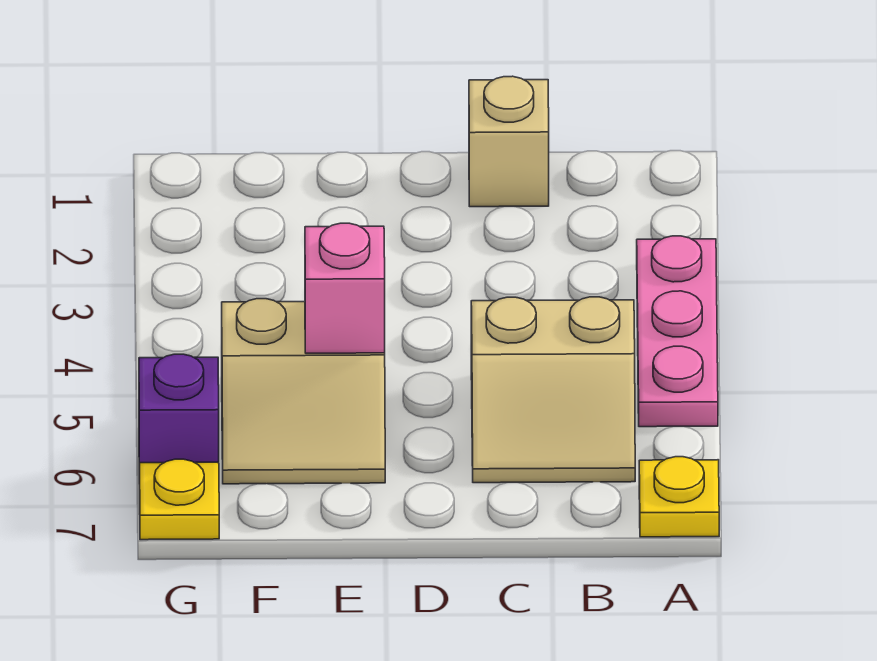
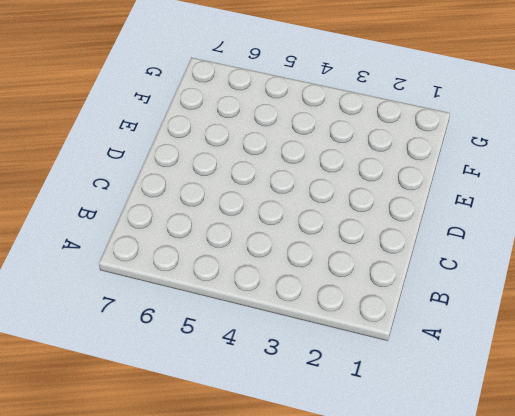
none -> pink plate A3:A5 level 1
none -> yellow plate A7 level 1

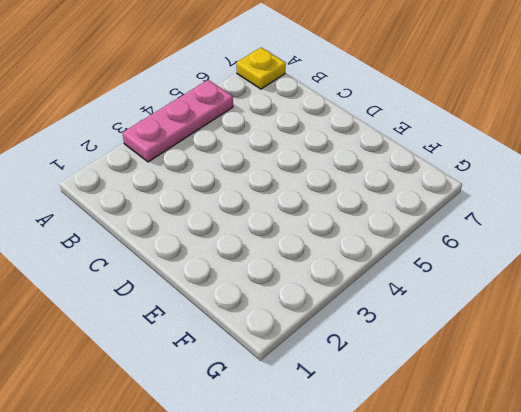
none -> tan slope B5:C6 level 1 top 5
none -> tan brick C1 level 1

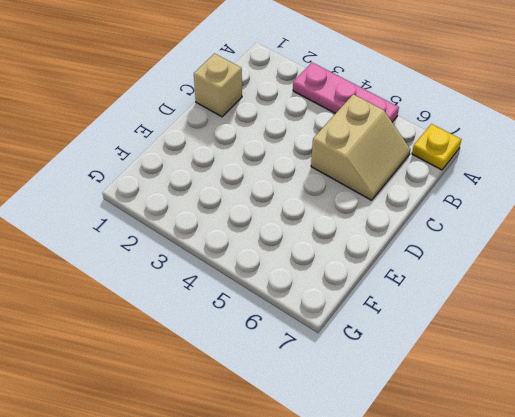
none -> tan slope E5:F6 level 1 top 5
none -> purple brick G6 level 1

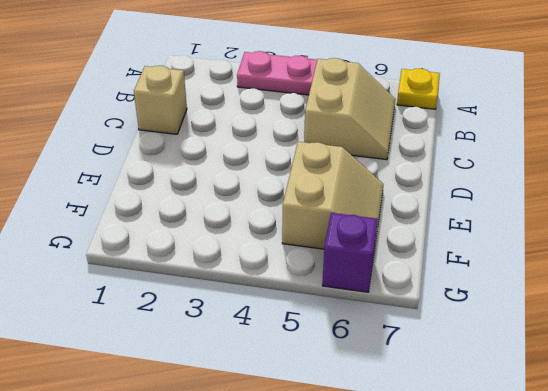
none -> yellow plate G7 level 1
none -> pink brick E5 level 2

